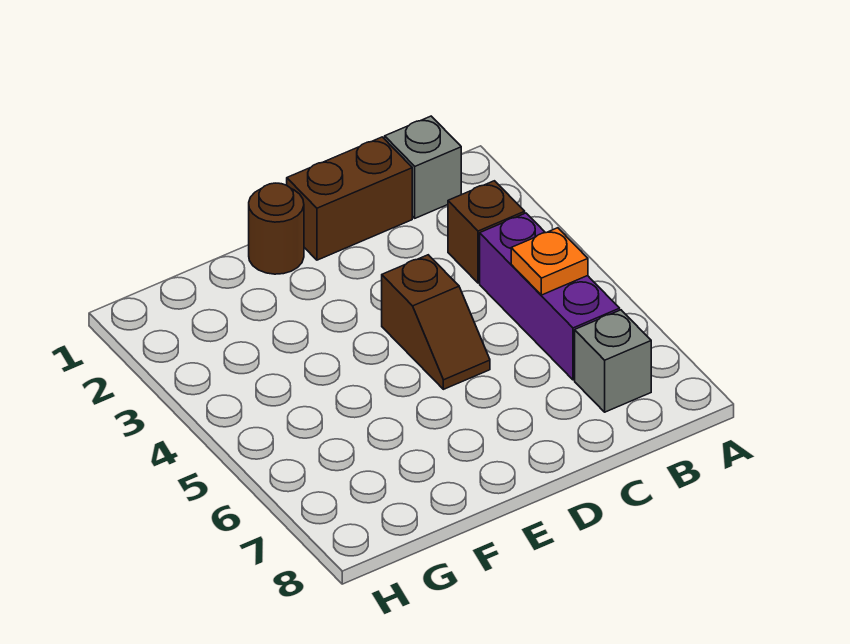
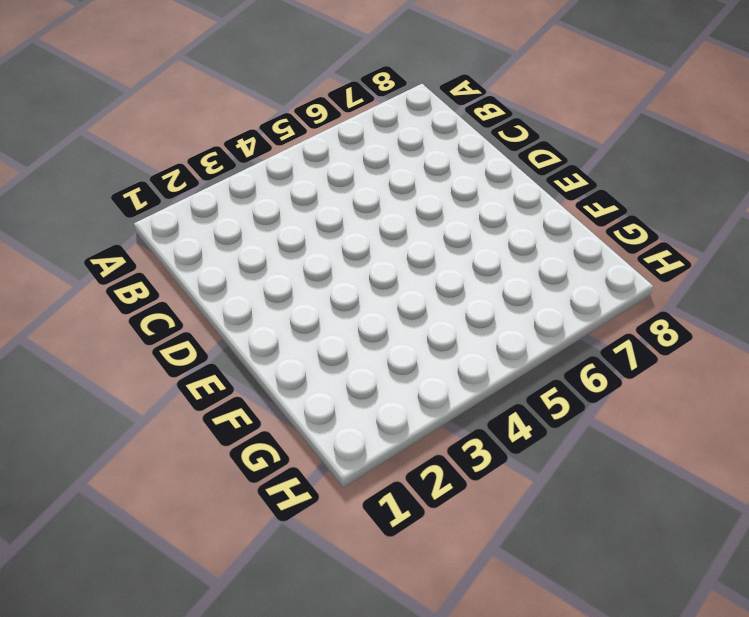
none -> grey brick B1 level 1
none -> brown brick B3 level 1

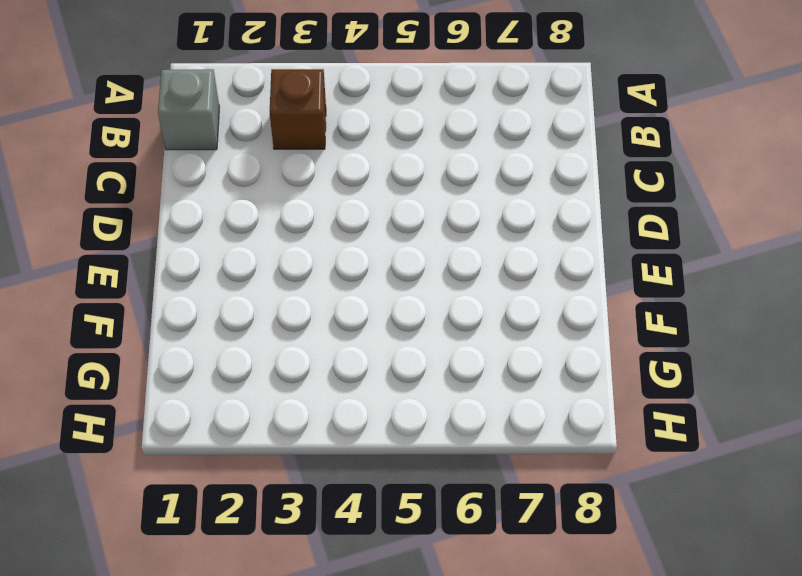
none -> purple brick B4:B6 level 1
none -> grey brick B7 level 1

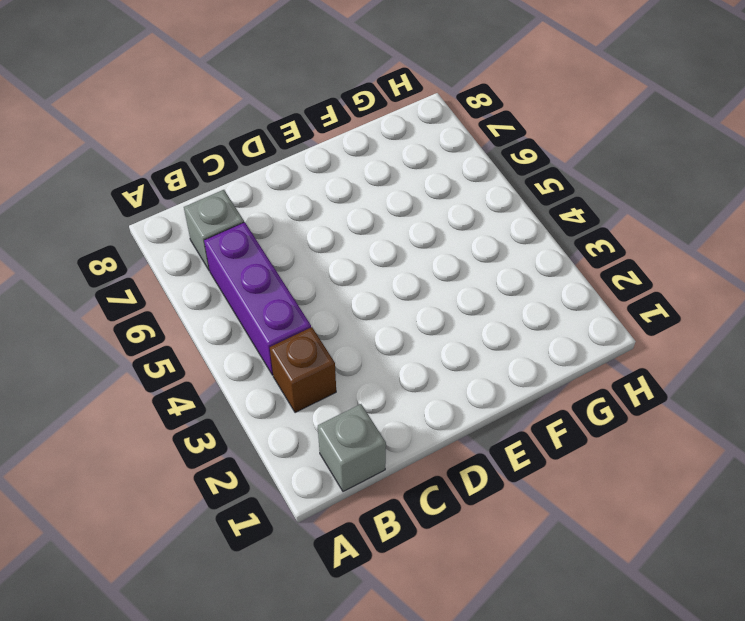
none -> brown brick C1:D1 level 1
none -> brown slope D4:D5 level 1 top 4

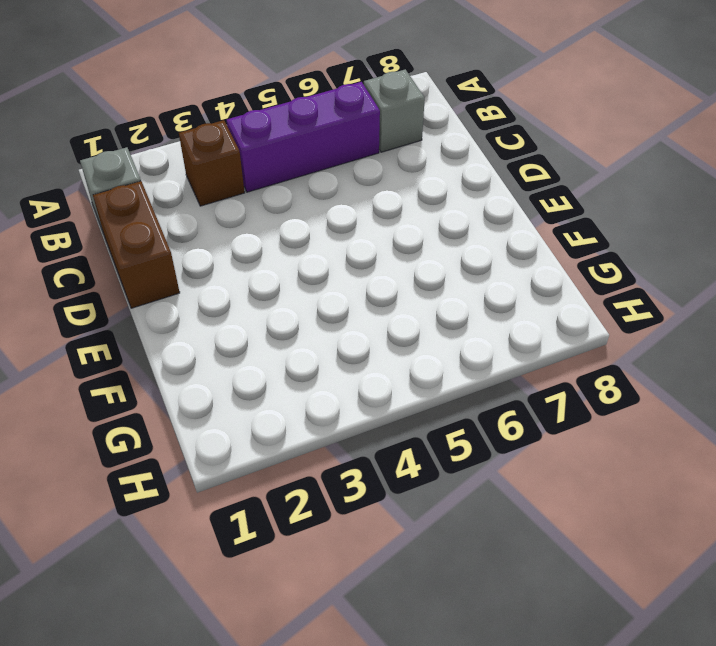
none -> brown slope D4:D5 level 1 top 4
none -> brown round brick E1 level 1

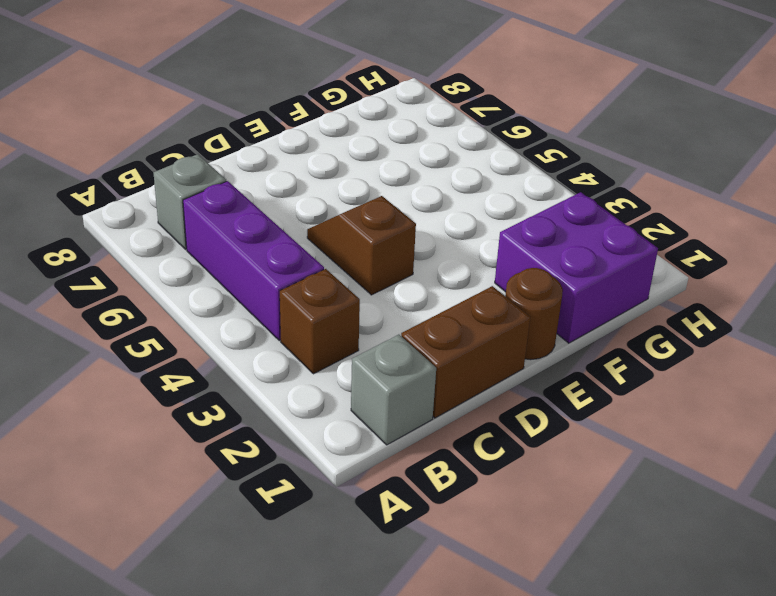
purple brick F1:G2 level 1 -> none
none -> orange plate B5 level 2

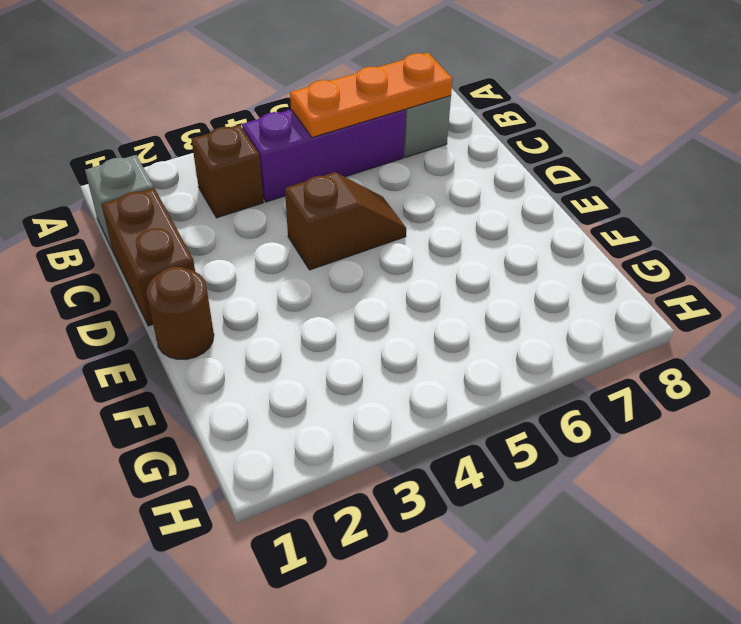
orange plate B5:B7 level 2 -> orange plate B5 level 2

